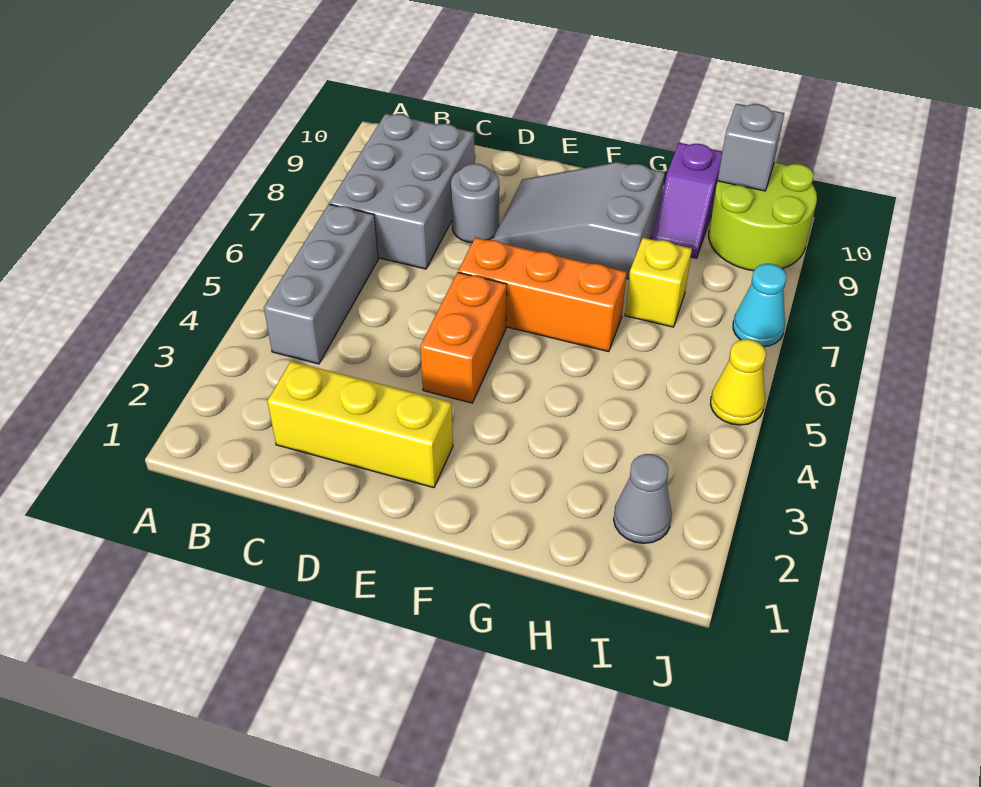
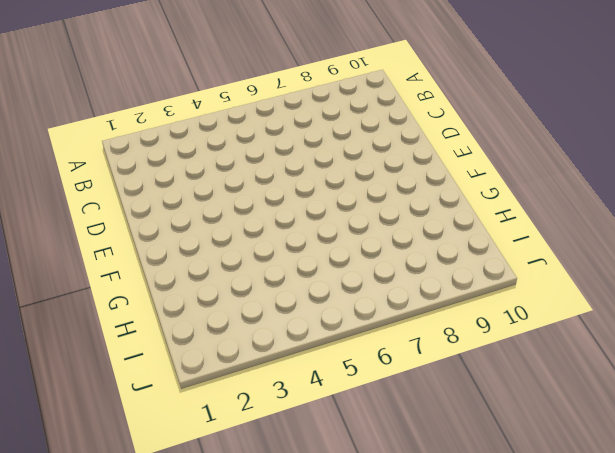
none -> grey brick B4:B6 level 1
none -> grey brick B7:C9 level 1
none -> yellow brick C2:E2 level 1

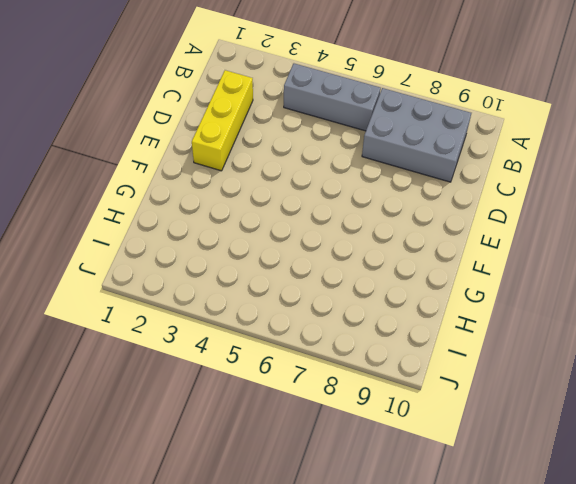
none -> grey round brick D8 level 1
none -> orange brick E4:E5 level 1
none -> orange brick E6:G6 level 1

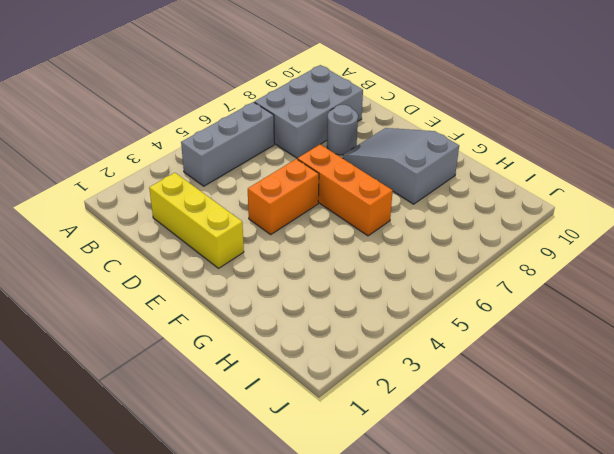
none -> yellow brick H7 level 1
none -> purple slope H9:H10 level 1 top 10
none -> grey cone I2 level 1

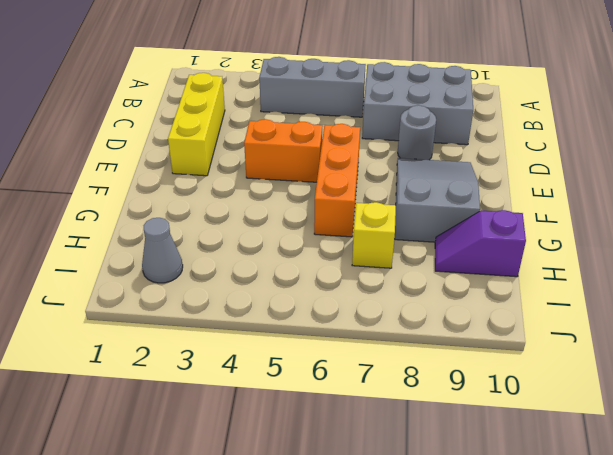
none -> lime round brick I9:J10 level 1
none -> yellow cone J5 level 1
none -> cyan cone J7 level 1

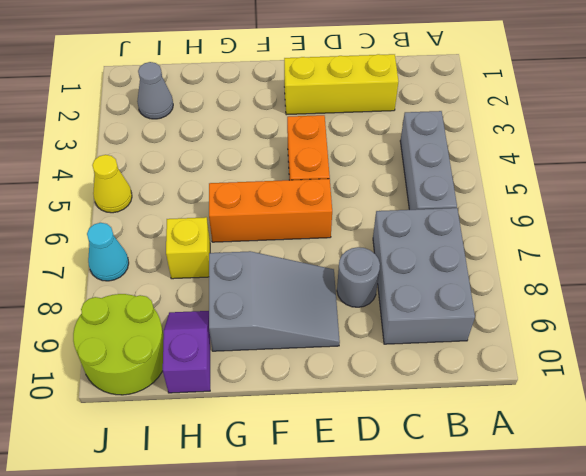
none -> grey brick I10 level 2

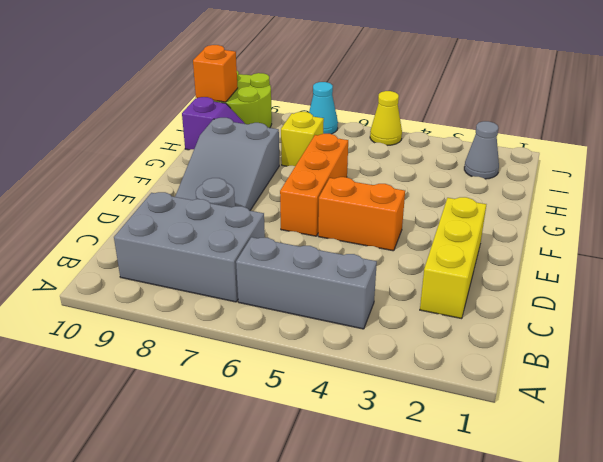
orange brick I10 level 2 -> grey brick I10 level 2

